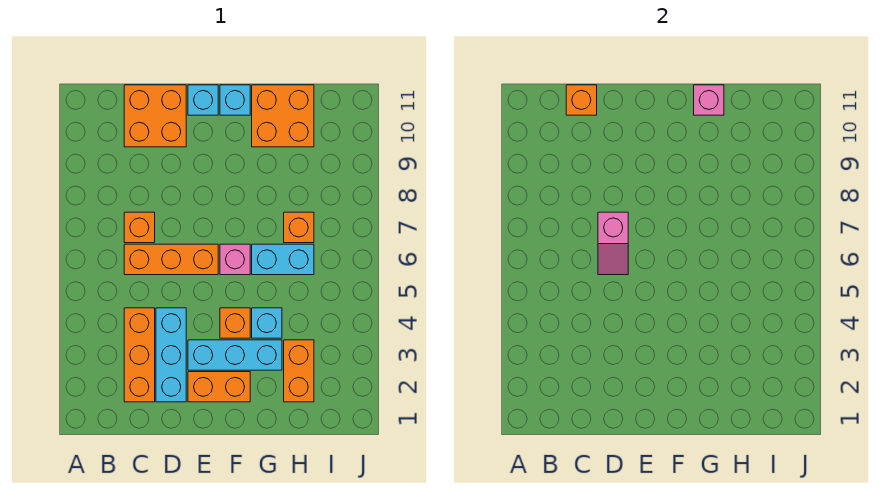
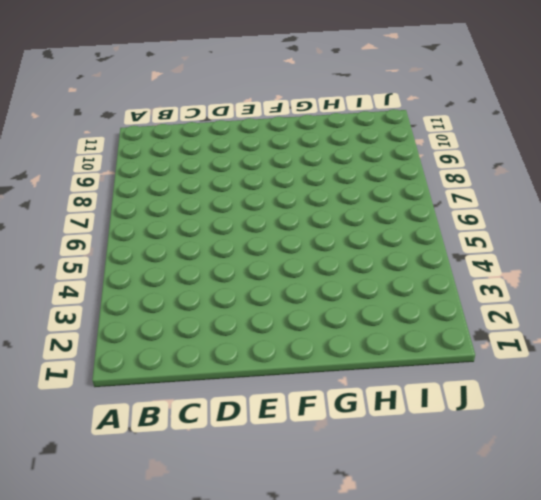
none -> orange brick C2:C4 level 1
none -> orange brick C6:E6 level 1
none -> orange brick C7 level 1

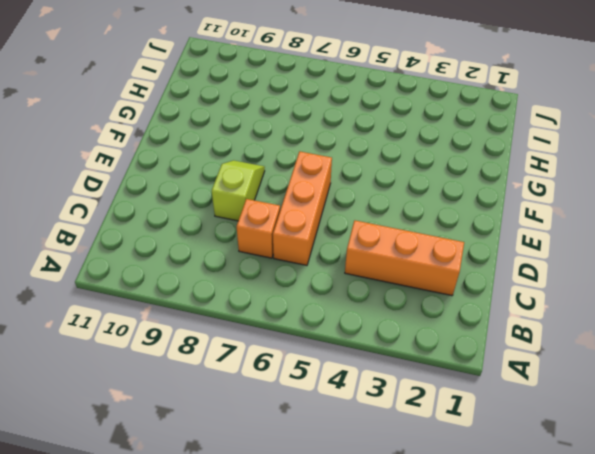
lime slope D8:E8 level 1 top D -> none
none -> orange brick C10:D11 level 1
none -> cyan brick D2:D4 level 1
none -> orange brick E2:F2 level 1

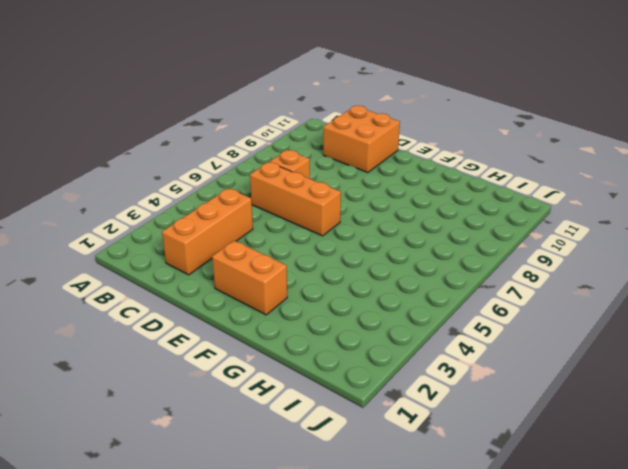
none -> cyan brick D2:D4 level 1
none -> cyan brick E3:G3 level 1
none -> cyan brick E11 level 1

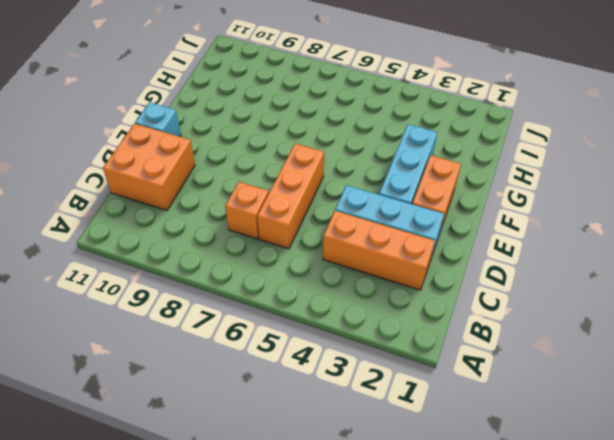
none -> orange brick F4 level 1
none -> pink brick F6 level 1
none -> cyan brick F11 level 1

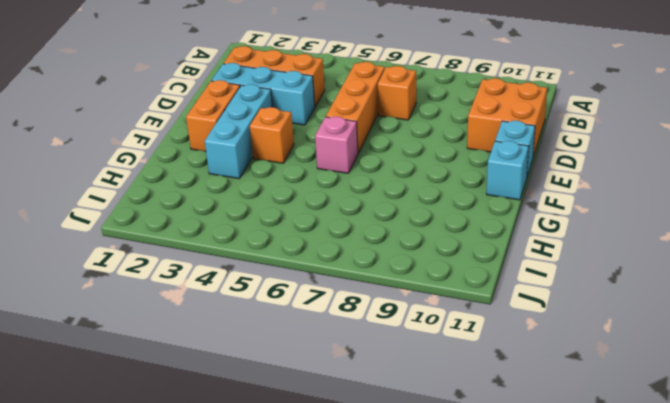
none -> cyan brick G4 level 1
none -> cyan brick G6:H6 level 1
none -> orange brick G10:H11 level 1

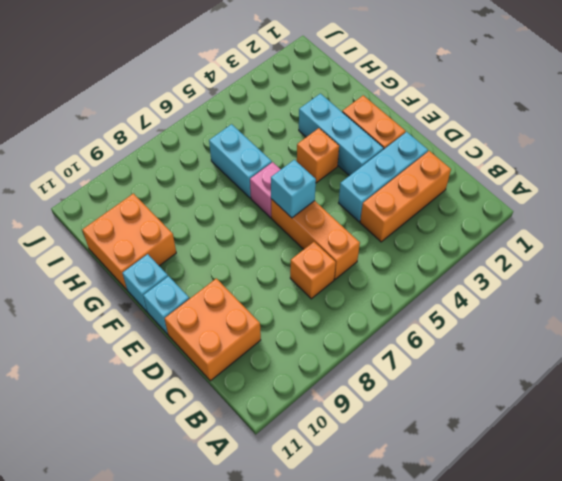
cyan brick E6 level 2 -> cyan brick G4 level 1
none -> orange brick H2:H3 level 1
none -> orange brick H7 level 1
none -> orange brick C11 level 2

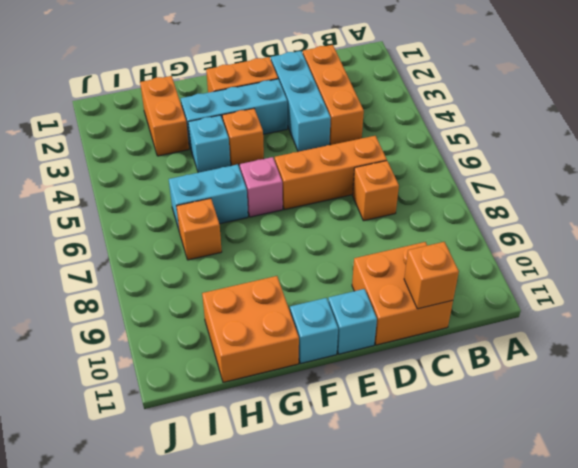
none -> pink slope D6:D7 level 2 top 7
none -> pink brick G11 level 2

